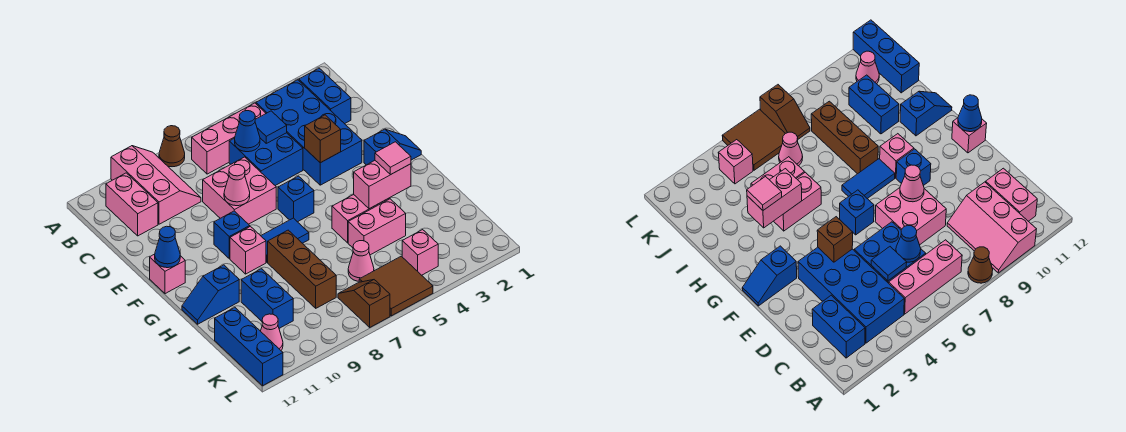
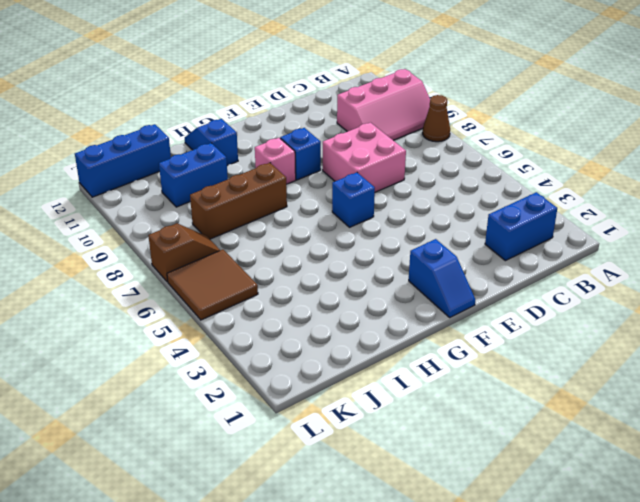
none -> blue brick B3:E4 level 1
none -> pink brick B5:B7 level 1
none -> pink brick B11:C11 level 1
none -> blue brick C5:D6 level 1

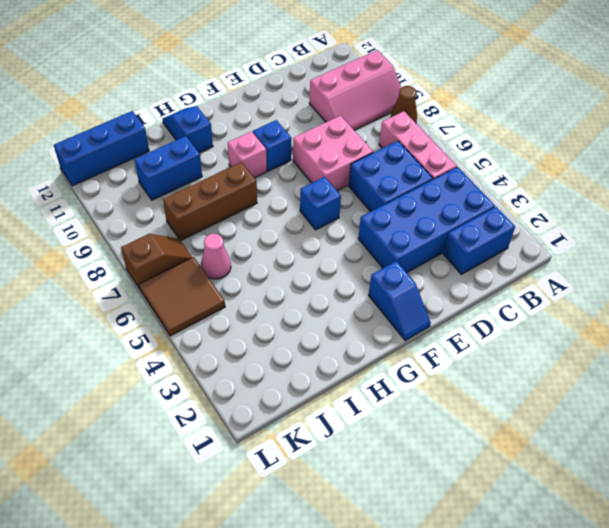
none -> pink brick B11:C11 level 1
none -> pink brick F12 level 1
none -> blue tile G7:G8 level 1
none -> pink brick H4:H5 level 1

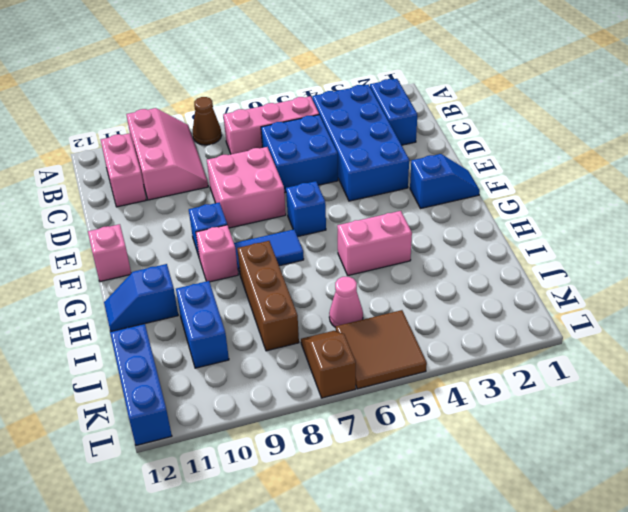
none -> pink brick I4:I5 level 1
none -> pink brick K4 level 1
none -> pink cone K11 level 1
none -> blue tile C5 level 2

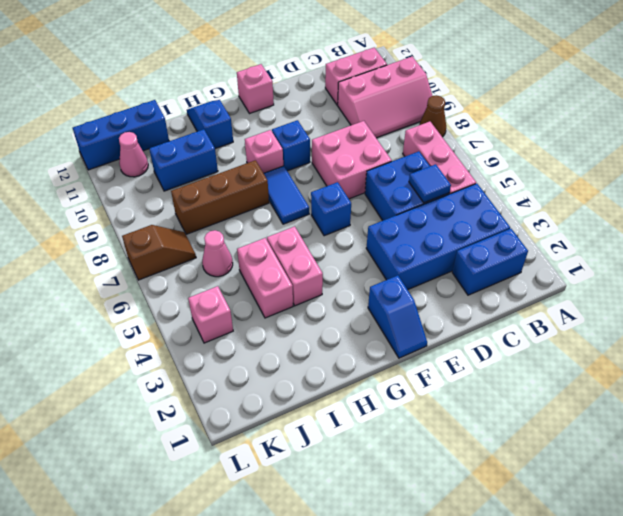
none -> brown tile K5:L6 level 1
none -> blue cone C6 level 2
none -> brown brick E4 level 2
none -> pink cone E8 level 2

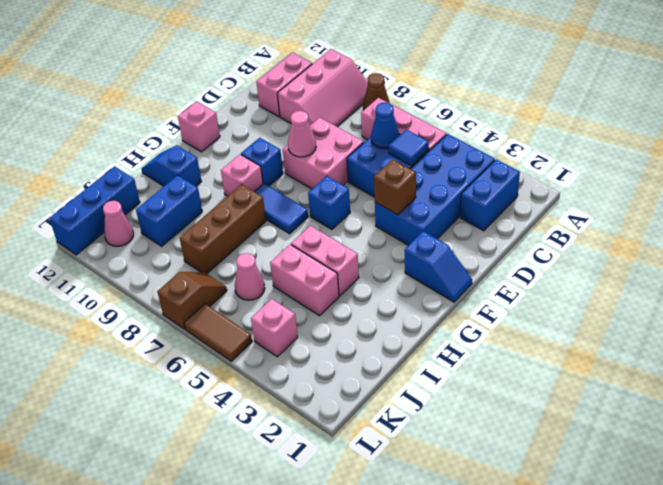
brown tile L5:L6 level 1 -> brown tile K5:L6 level 1
none -> blue cone F12 level 2
none -> pink brick H3:H4 level 2
none -> pink tile H3 level 3

